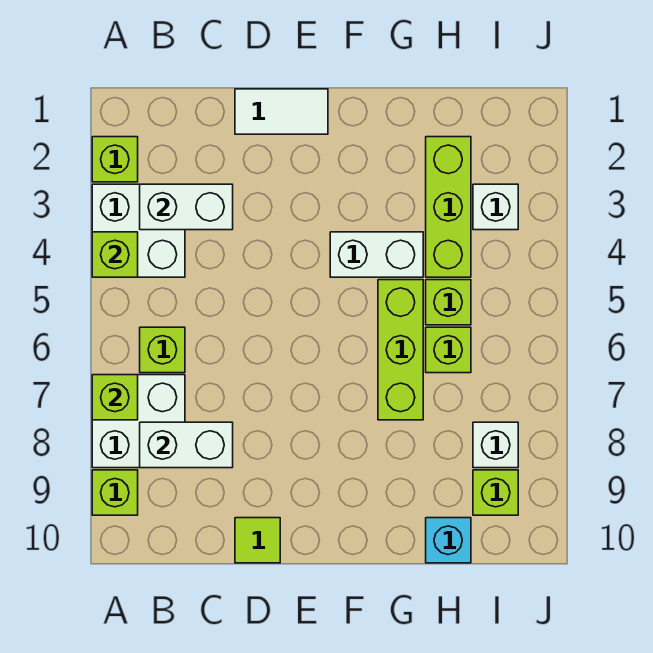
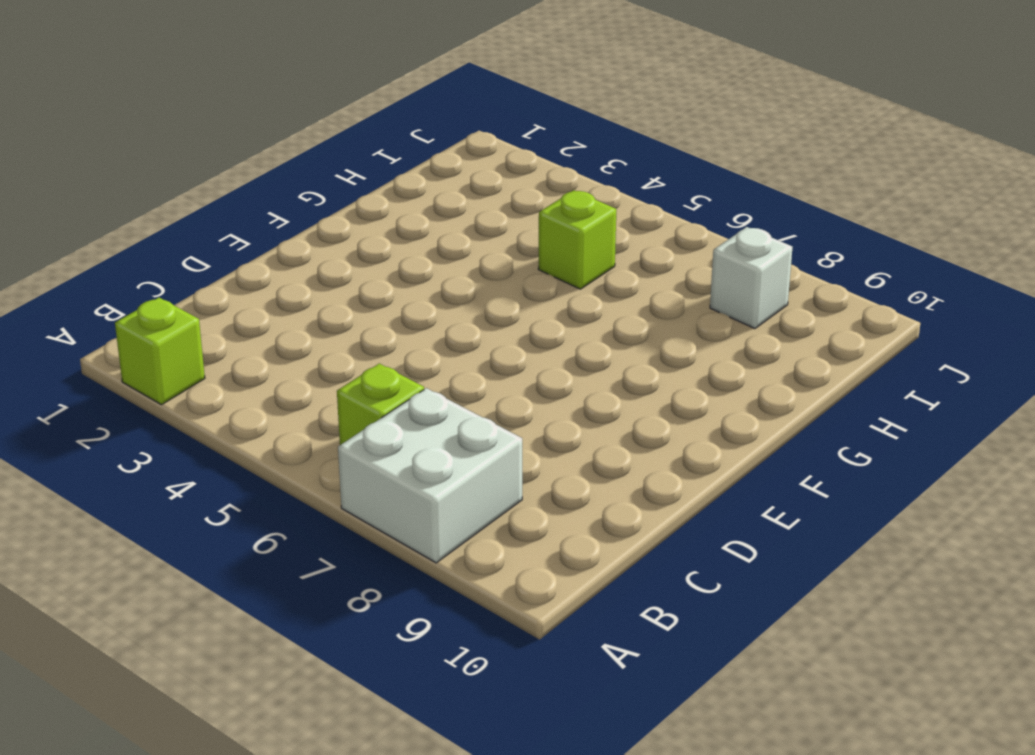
none -> white brick A3:B4 level 1
none -> lime brick A9 level 1
none -> white tile D1:E1 level 1

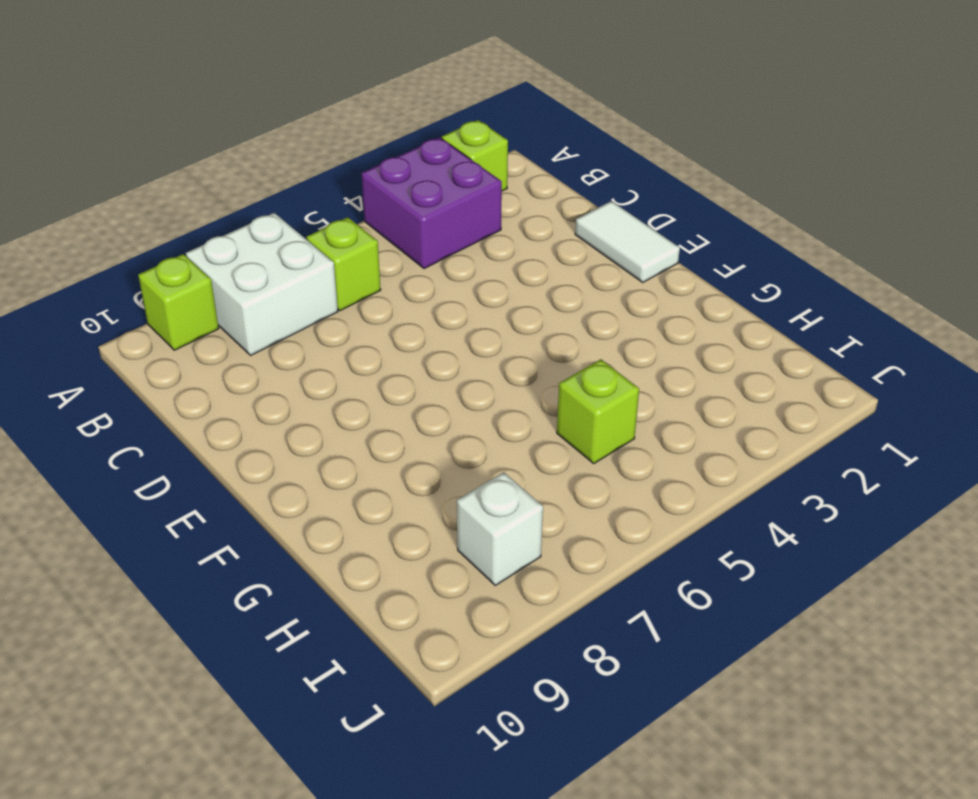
purple brick A3:B4 level 1 -> white brick A3:B4 level 1
none -> lime tile D10 level 1
none -> white brick F4:G4 level 1
none -> lime brick G5:G7 level 1

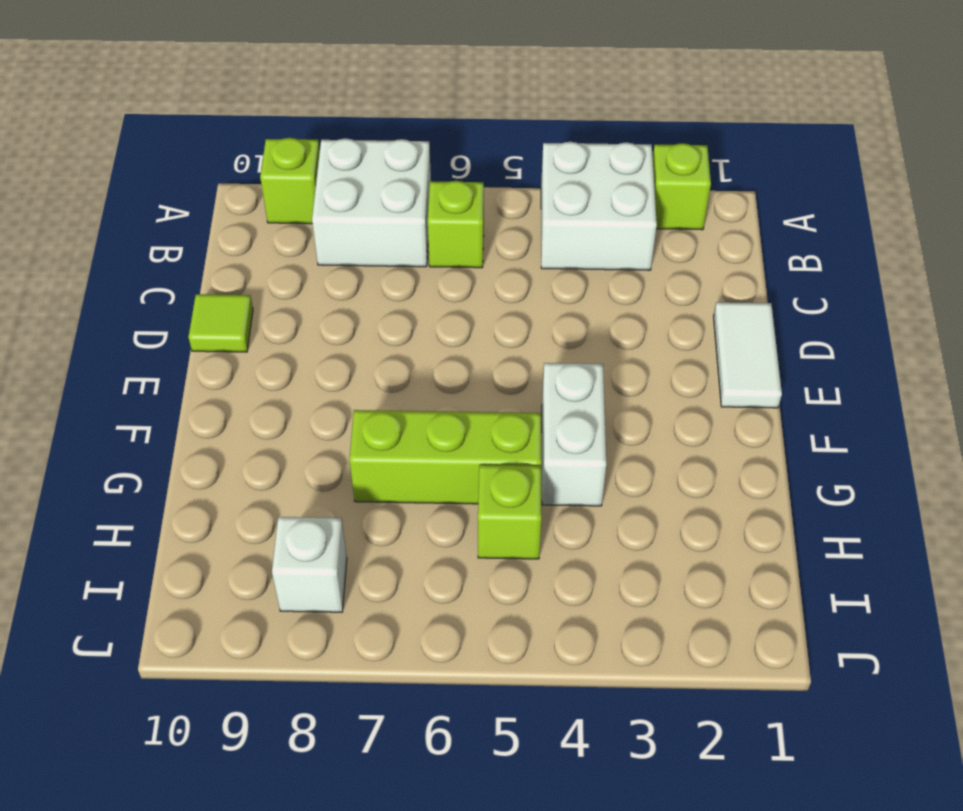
none -> lime brick H2:H4 level 1
none -> lime brick H6 level 1
none -> cyan brick H10 level 1

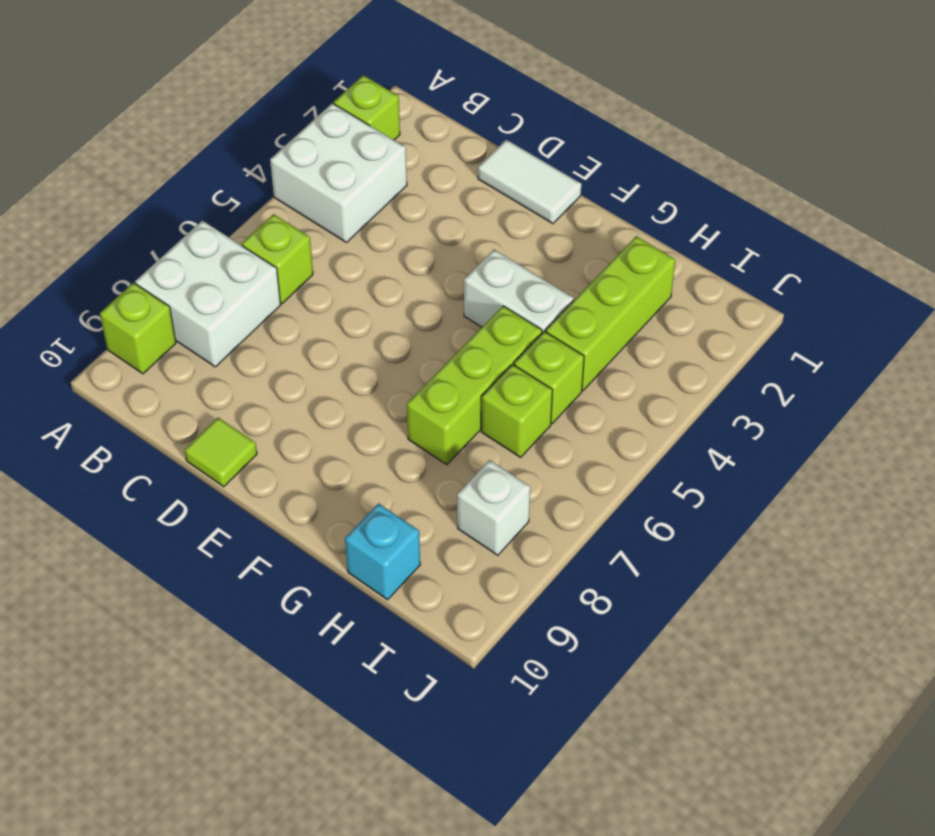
none -> white brick I3 level 1
none -> lime brick I9 level 1
none -> lime brick A4 level 2

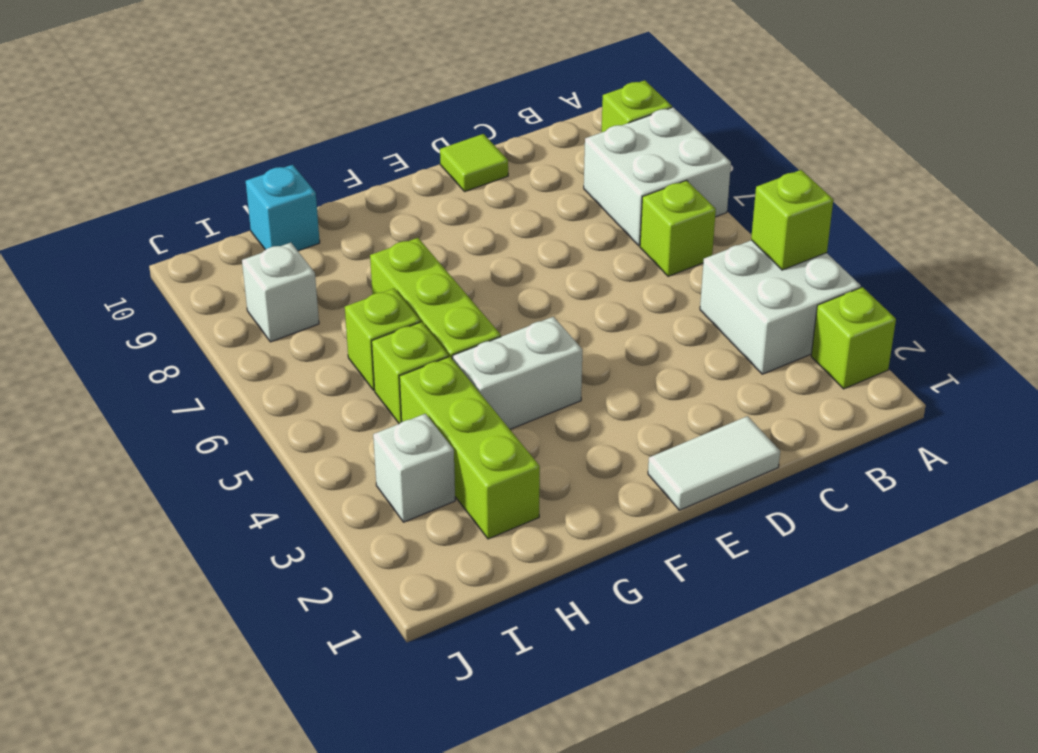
none -> lime brick I9 level 1
none -> lime brick A7 level 2
none -> white brick B3:C3 level 2

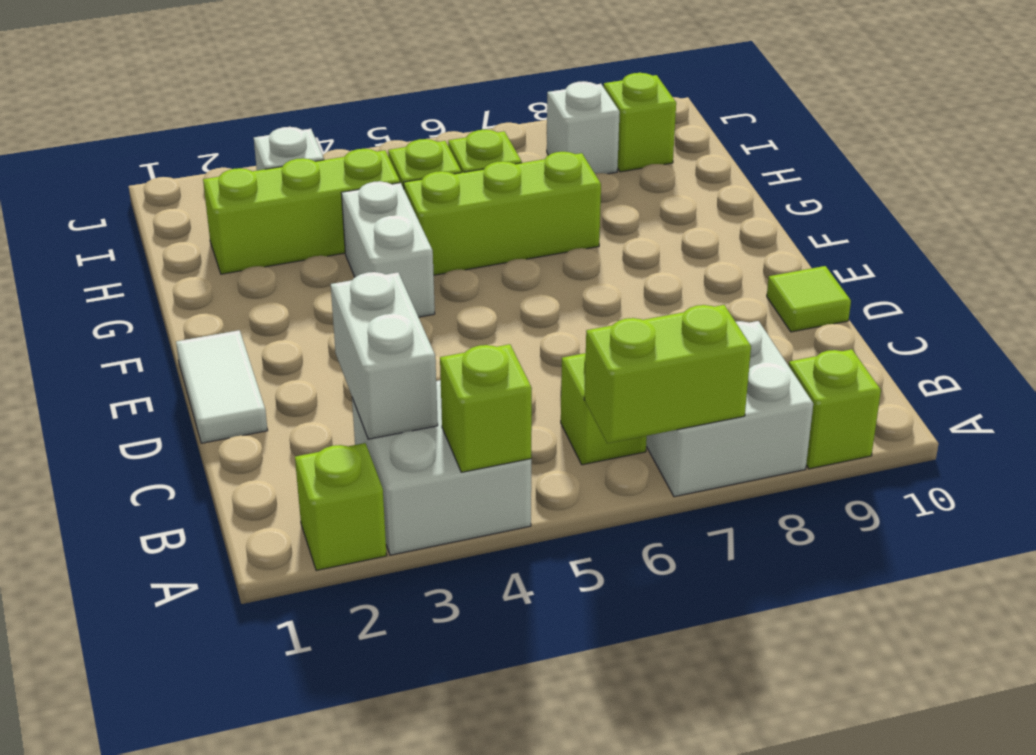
lime brick A6:A7 level 2 -> lime brick A7 level 2
none -> cyan brick H10 level 1
none -> white brick B8:C8 level 2

